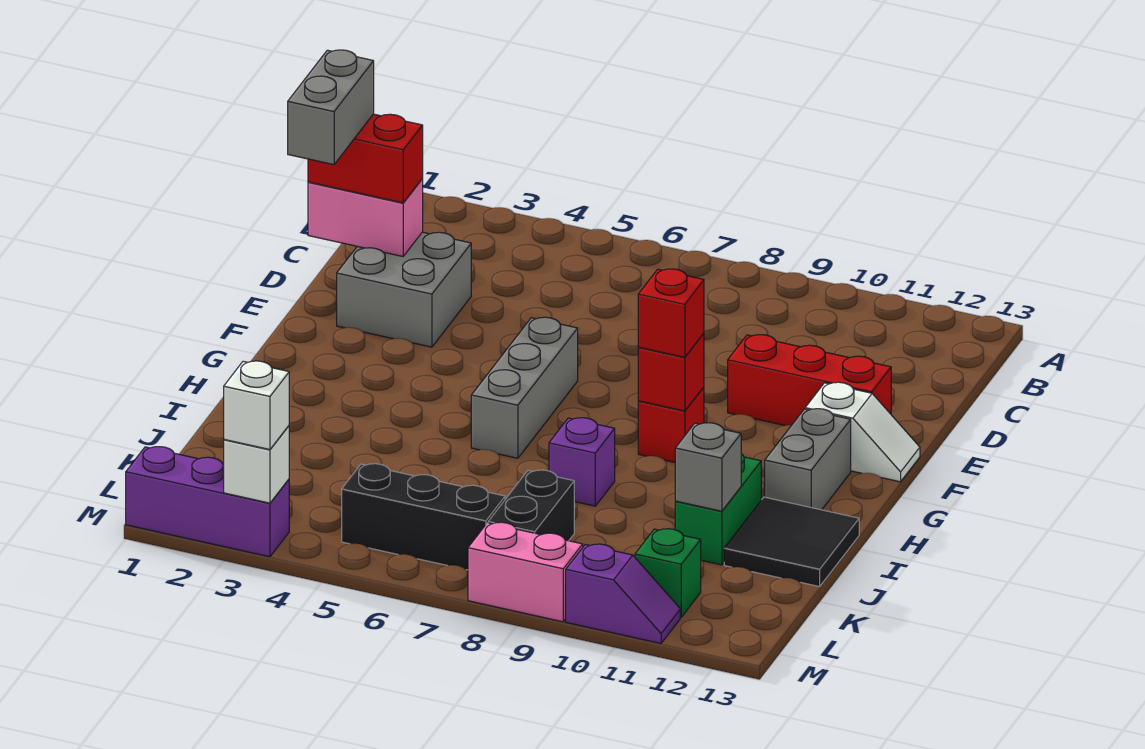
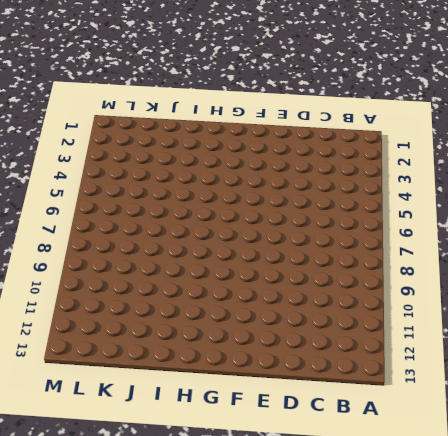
none -> grey brick D2:E3 level 1
none -> red brick E10:E12 level 1
none -> grey brick F6:H6 level 1

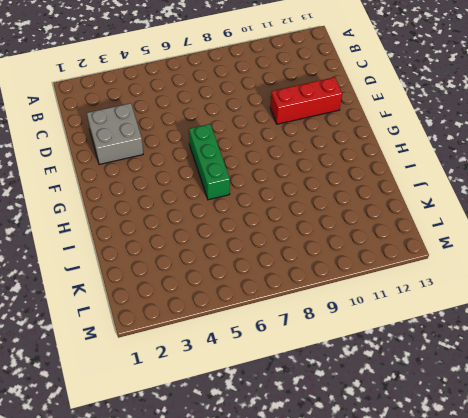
green brick F6:H6 level 1 -> grey brick F6:H6 level 1
none -> white slope F12:F13 level 1 top 12
none -> red brick G9 level 1
none -> grey brick G12:H12 level 1

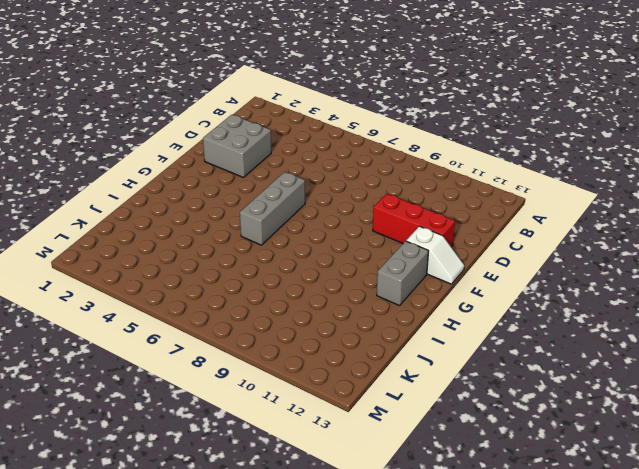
none -> red brick G9 level 1
none -> purple brick I8 level 1
none -> green brick I11:J11 level 1

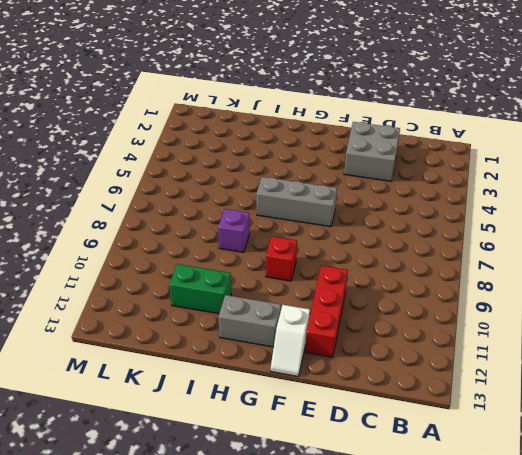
none -> black tile I12:J13 level 1
none -> black brick K8:L8 level 1
none -> black brick L5:L7 level 1

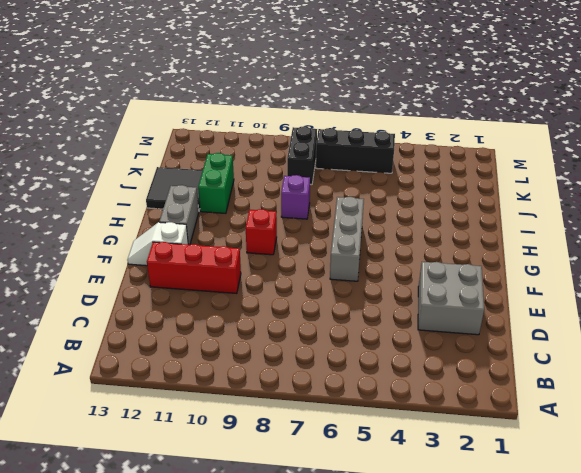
none -> green brick L11 level 1
none -> purple brick M1:M3 level 1
none -> pink brick M8:M9 level 1

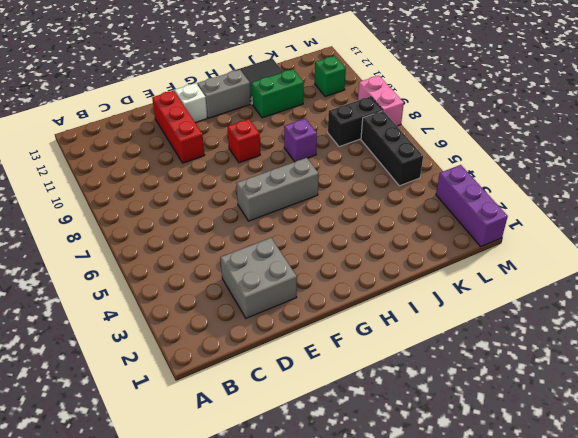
none -> purple slope M10:M11 level 1 top 10
none -> pink brick D1:D2 level 2
none -> red brick G9 level 2

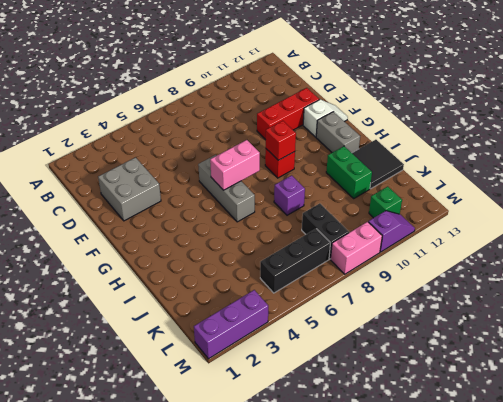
pink brick G6:G7 level 2 -> pink brick D1:D2 level 2
none -> grey brick J11 level 2
none -> white brick M3 level 2
none -> red brick D1:D2 level 3

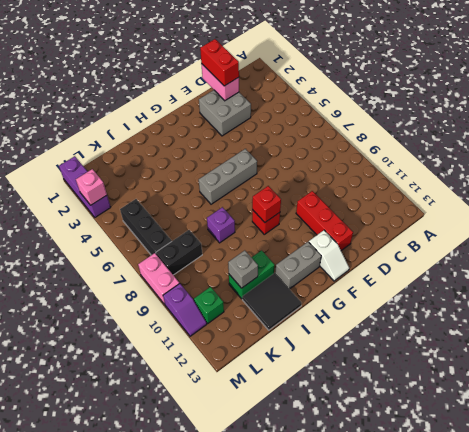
pink brick M3 level 2 -> white brick M3 level 2
none -> red brick G9 level 3
none -> white brick M3 level 3
none -> grey brick D1:E1 level 4

